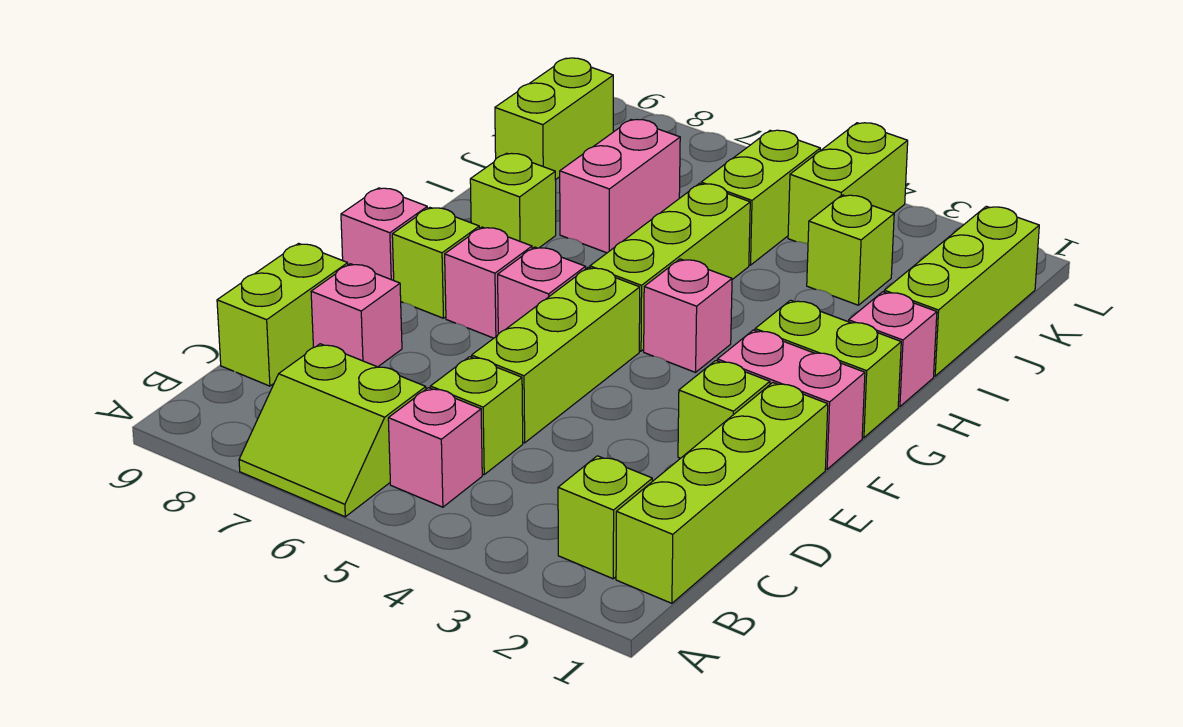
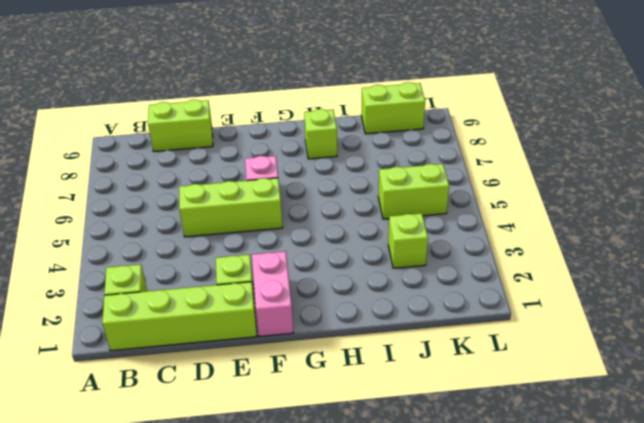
none -> lime slope A6:B7 level 1 top B
none -> pink brick B5 level 1
none -> lime brick C5 level 1

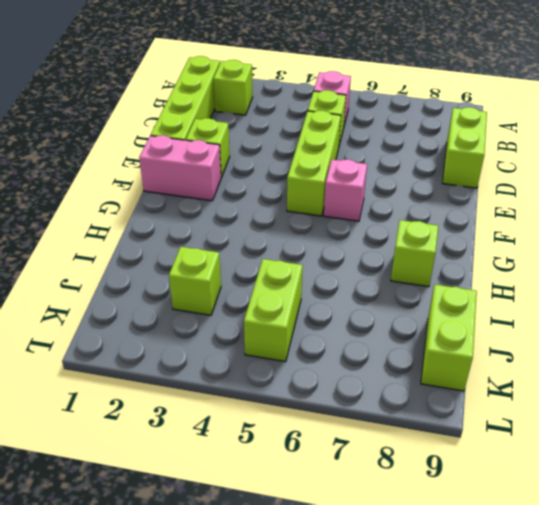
none -> lime slope A6:B7 level 1 top B
none -> pink brick D8 level 1
none -> pink brick F7 level 1

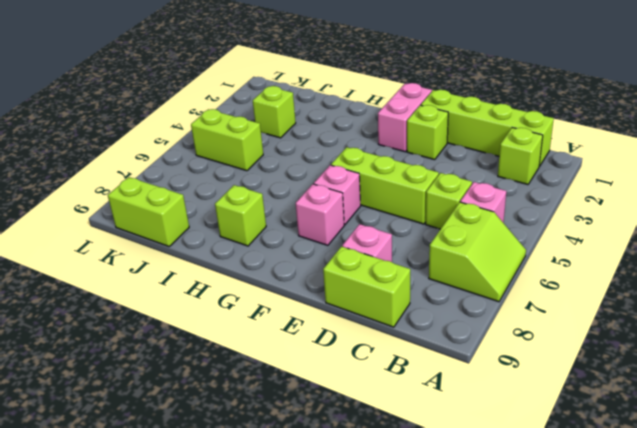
none -> lime brick F8 level 1
none -> pink brick F9 level 1
none -> lime brick G1:G2 level 1

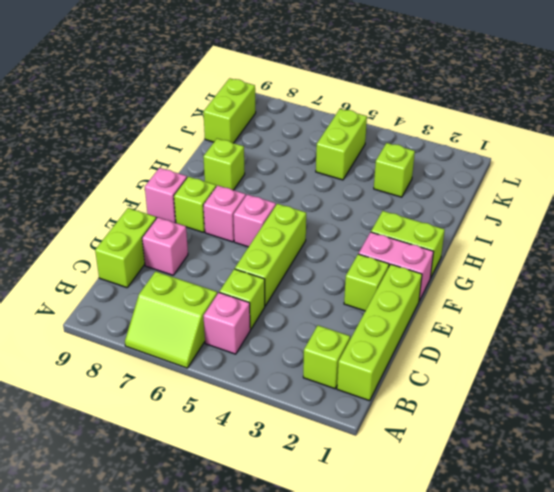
none -> pink brick G4 level 1
none -> lime brick G5:I5 level 1
none -> pink brick H1 level 1

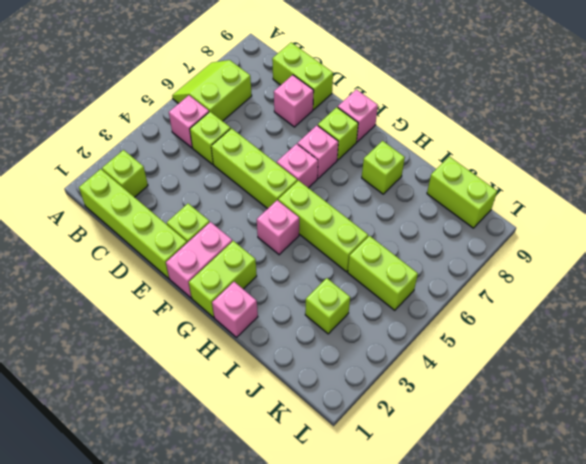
none -> lime brick I1:K1 level 1
none -> pink brick I7:J7 level 1
none -> lime brick K4:L4 level 1

